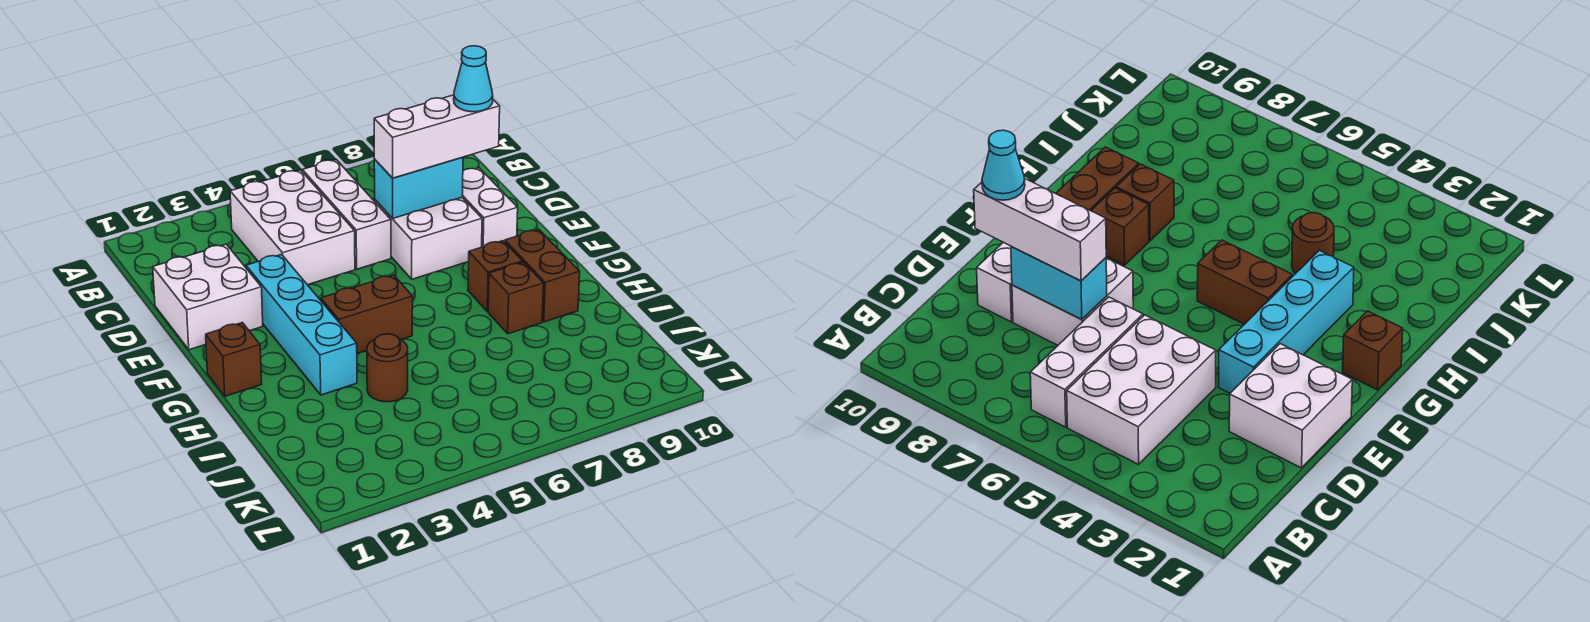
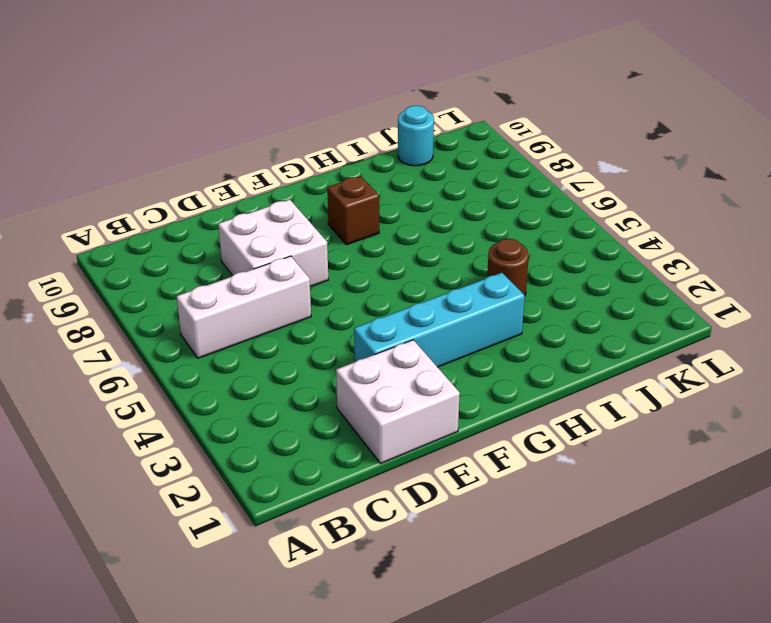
cyan round brick J10 level 1 -> none
none -> white brick B4:D5 level 1
none -> white brick D9:E9 level 1
none -> brown brick G1 level 1

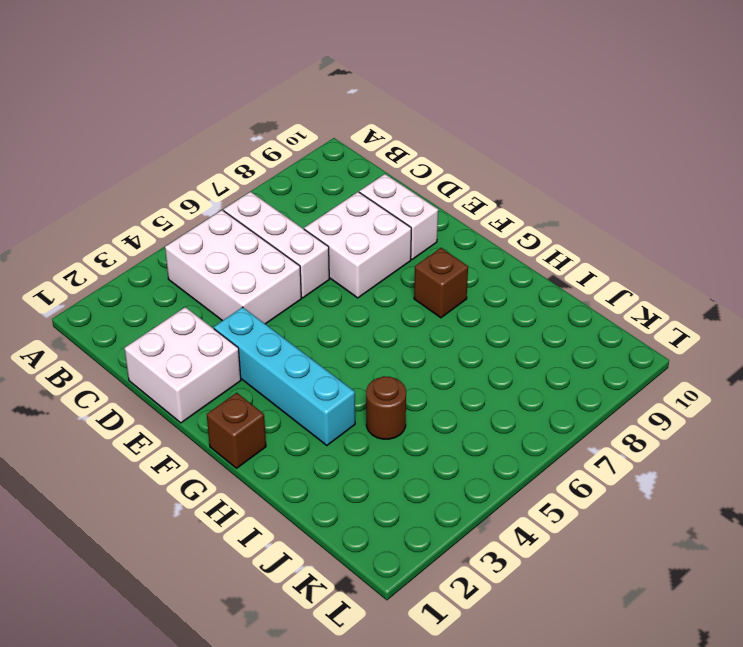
none -> brown brick G4:G5 level 1
none -> brown brick G9:H9 level 1
none -> brown brick H8 level 1

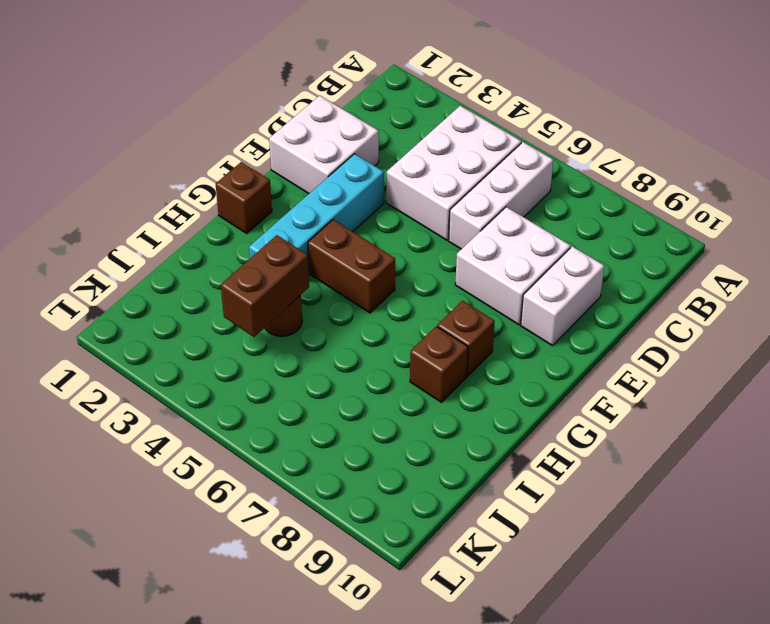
brown brick I4:J4 level 2 -> brown brick G9:H9 level 1
none -> cyan brick D7:D8 level 2
none -> white brick D7:D9 level 3
none -> cyan cone D9 level 4

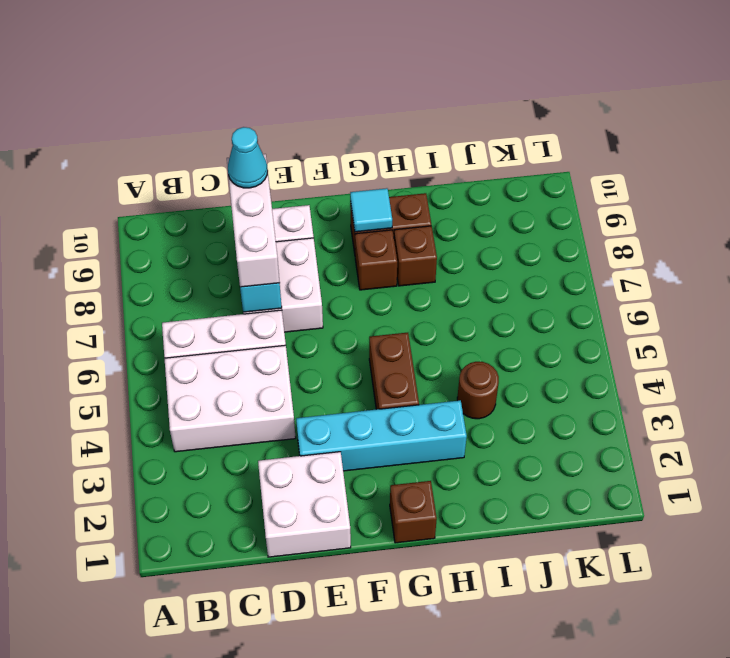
cyan tile G9 level 2 -> none

